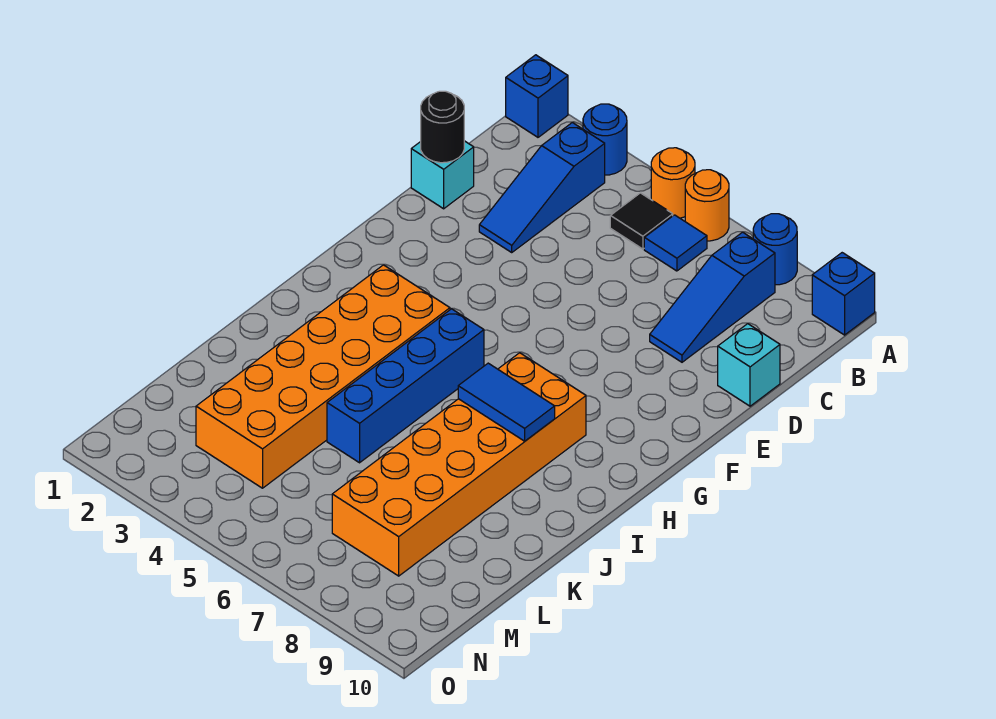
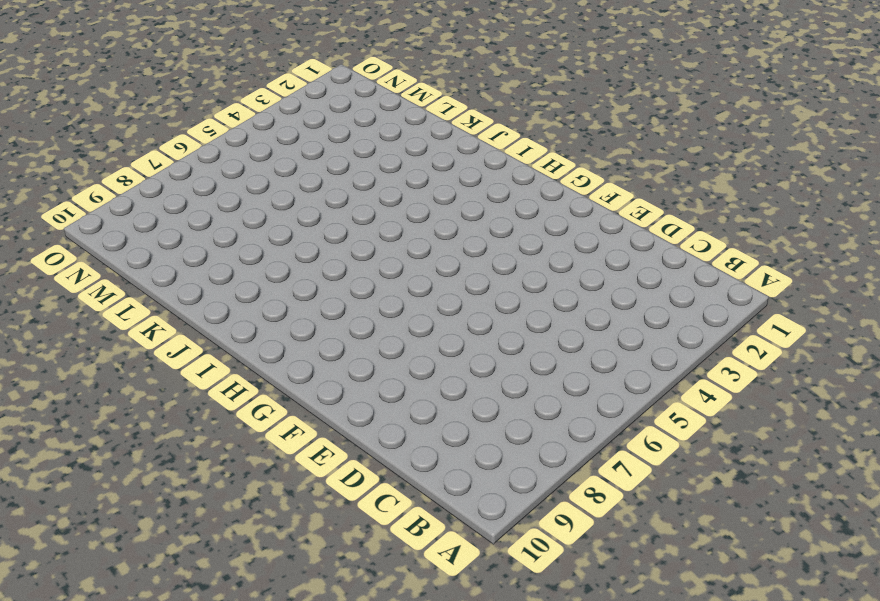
none -> blue brick A1 level 1
none -> blue round brick A3 level 1
none -> orange round brick A5 level 1

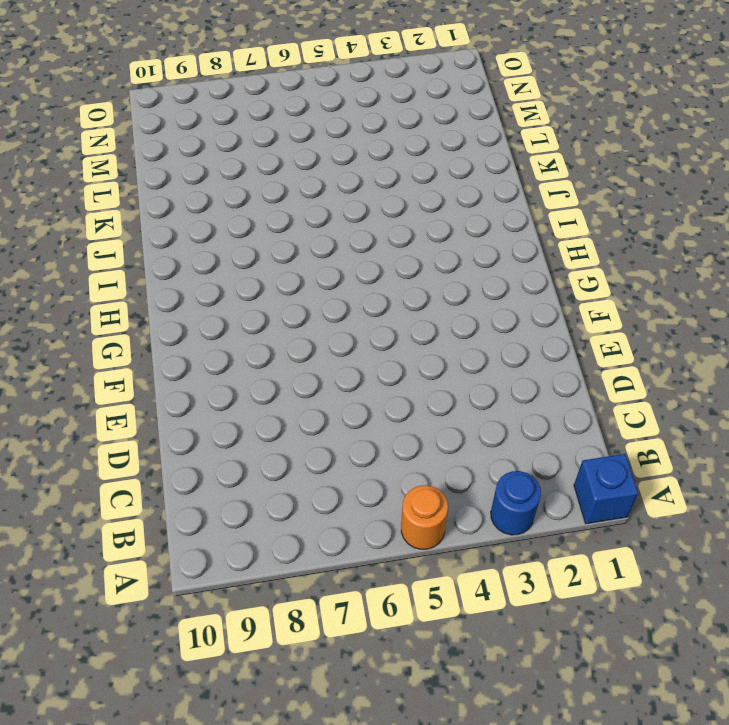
none -> orange round brick A6 level 1
none -> blue round brick A8 level 1
none -> blue brick A10 level 1

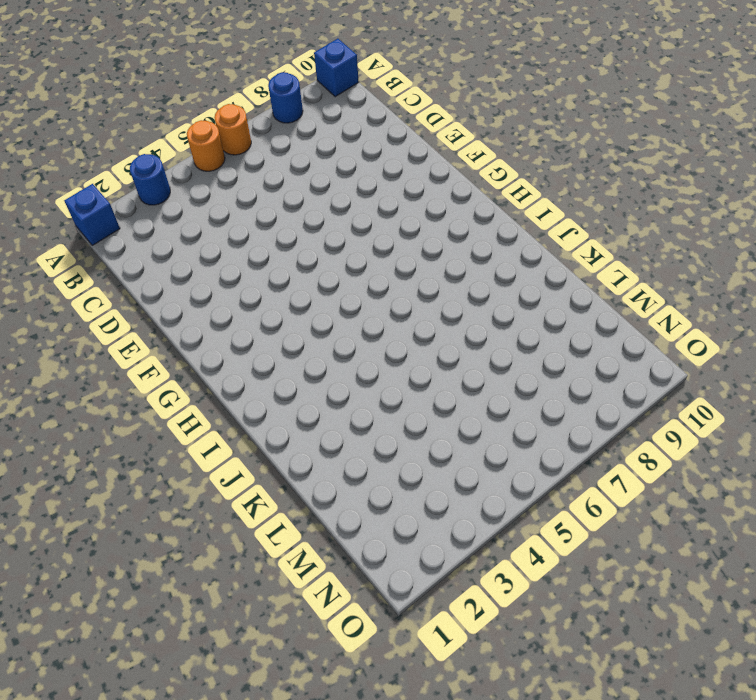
none -> blue slope B3:D3 level 1 top B
none -> black tile B5 level 1
none -> blue tile B6 level 1

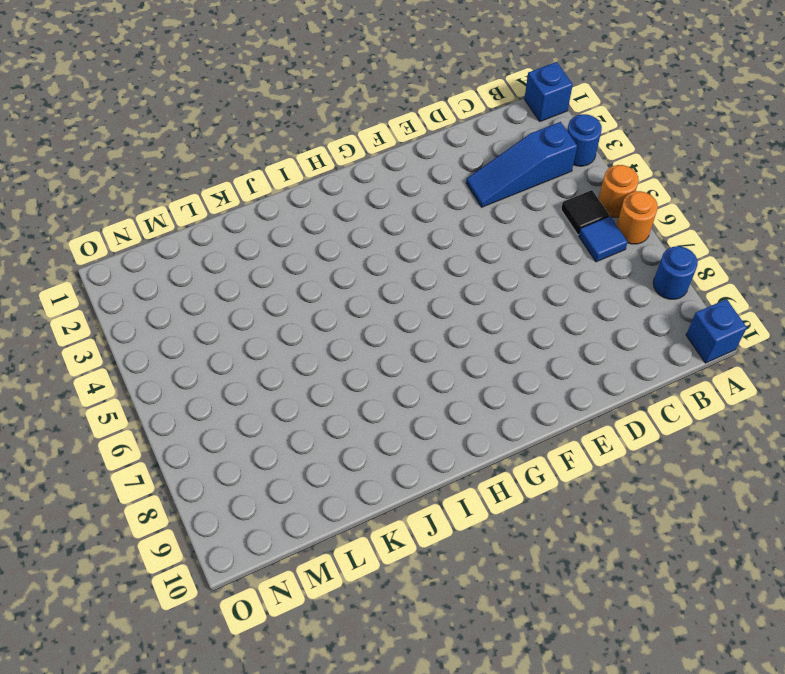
none -> blue slope B8:D8 level 1 top B
none -> cyan brick D1 level 1
none -> cyan brick D10 level 1

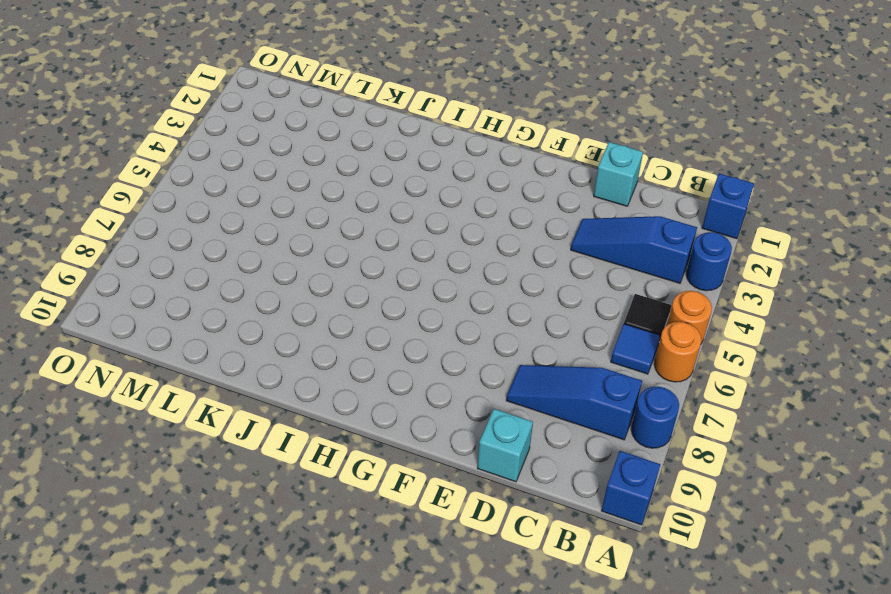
none -> orange brick H3:M4 level 1
none -> blue brick H5:K5 level 1
none -> orange brick H7:M8 level 1

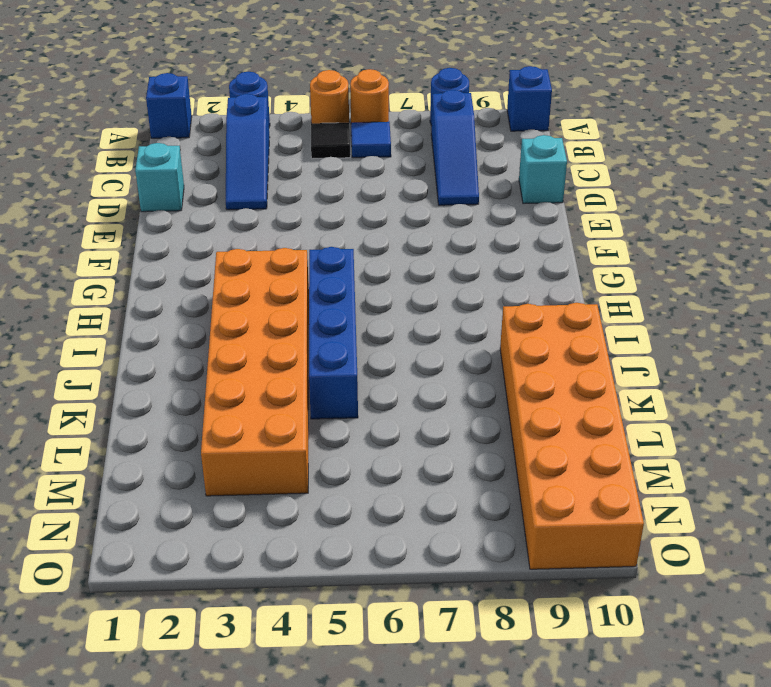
orange brick J9:O10 level 1 -> orange brick H7:M8 level 1
none -> black round brick D1 level 2
none -> blue tile I7:I8 level 2

